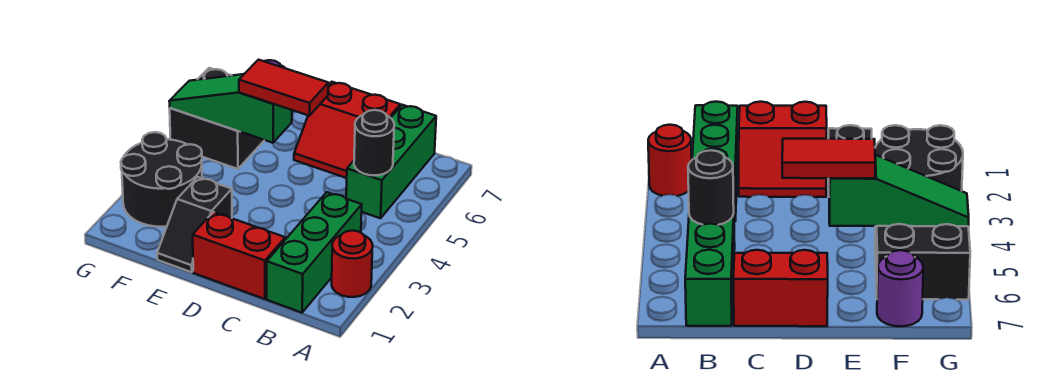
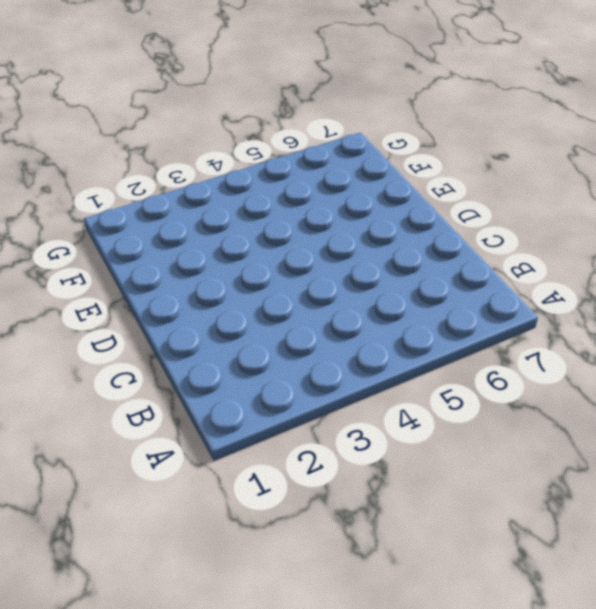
none -> red round brick A2 level 1
none -> green brick B1:B3 level 1
none -> green brick B5:B7 level 1

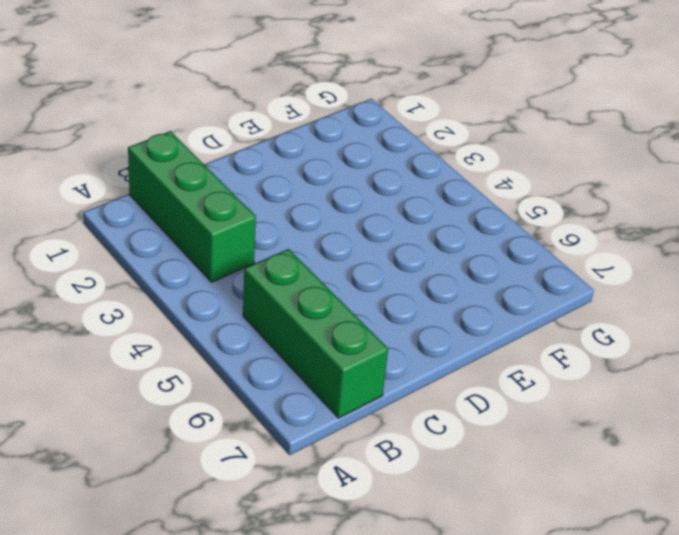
none -> red round brick A2 level 1
none -> red slope C1:D2 level 1 top 1
none -> red slope C6:D7 level 1 top 7

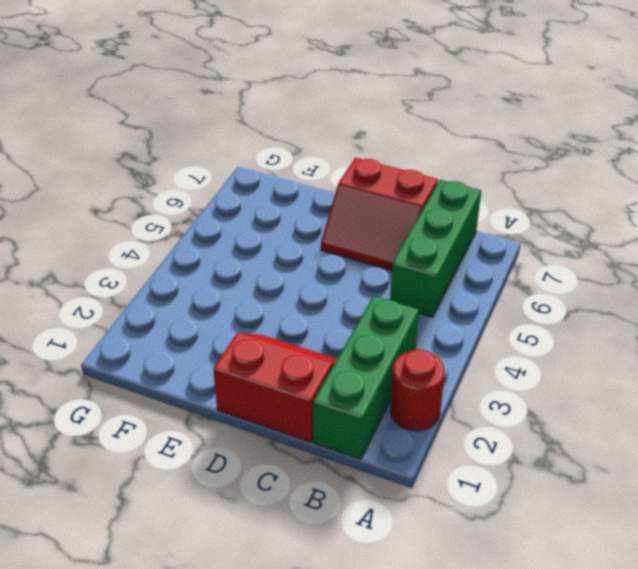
none -> black slope E1:E2 level 1 top 2
none -> black round brick F2:G3 level 1
none -> black brick F5:G6 level 1

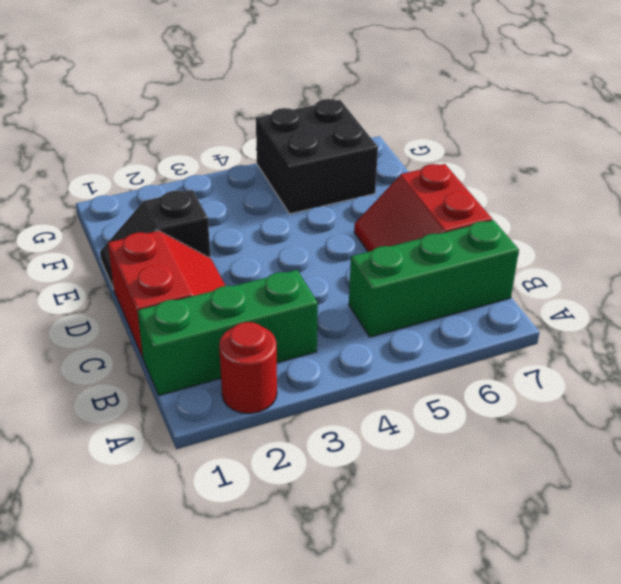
none -> black round brick F2:G3 level 1
none -> purple round brick F7 level 1
none -> black round brick B5 level 2

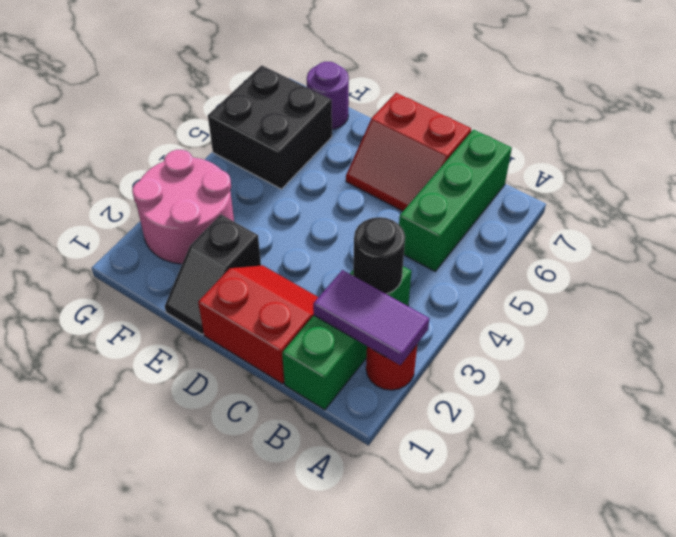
purple tile A2:B2 level 2 -> none
black round brick B3 level 2 -> black round brick B5 level 2
pink round brick F2:G3 level 1 -> black round brick F2:G3 level 1
none -> green slope E5:G5 level 2 top E
none -> red tile D5:E5 level 3

